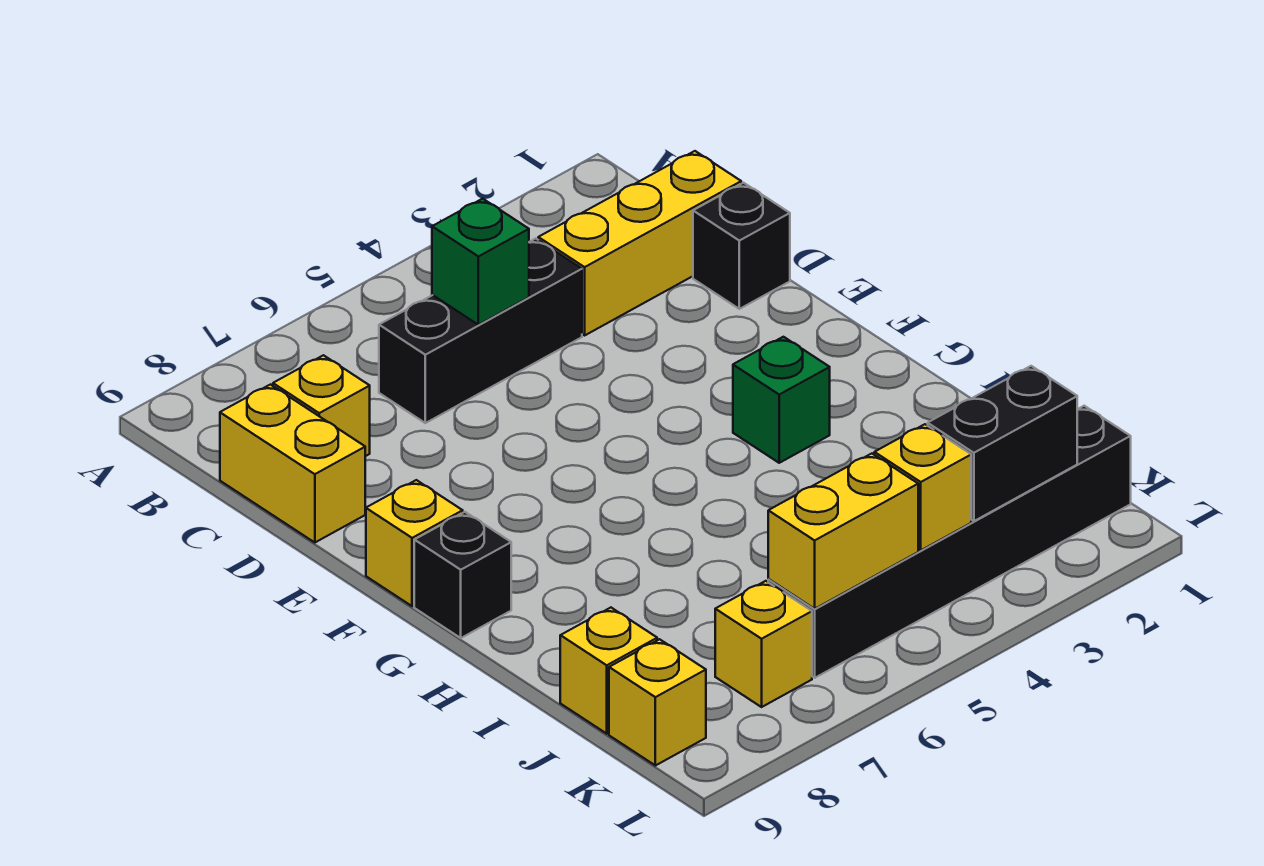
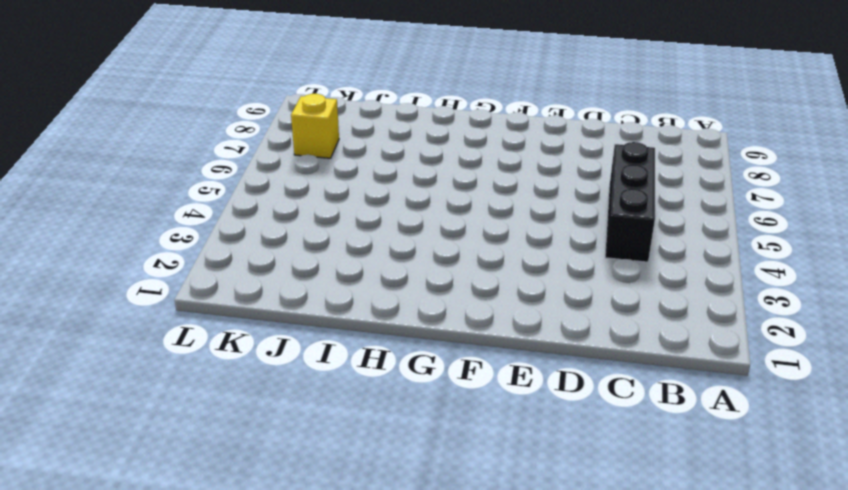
none -> yellow brick C1:C3 level 1
none -> yellow brick C8 level 1
none -> yellow brick C9:D9 level 1

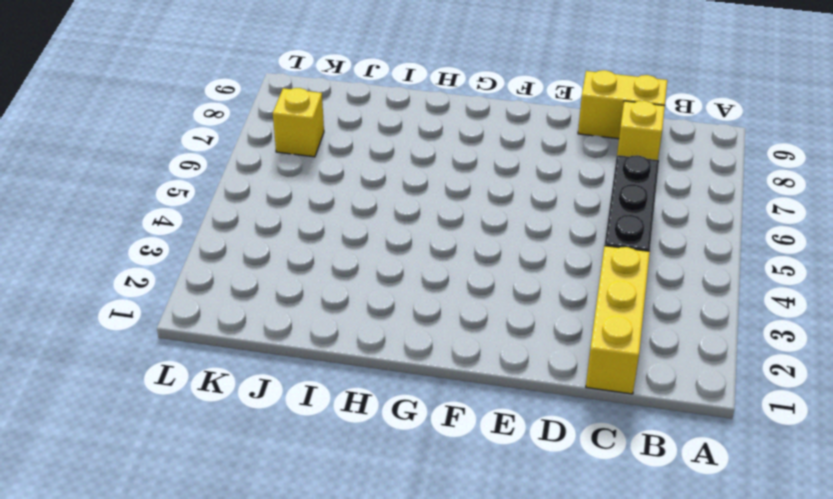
none -> black brick D1 level 1
none -> yellow brick F9 level 1
none -> green brick G3 level 1

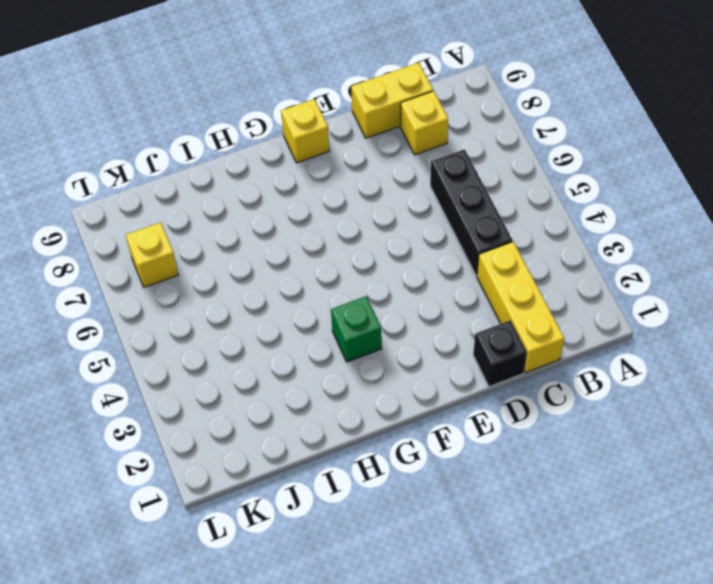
none -> black brick G9 level 1
none -> yellow brick J9 level 1
none -> black brick K1:K6 level 1

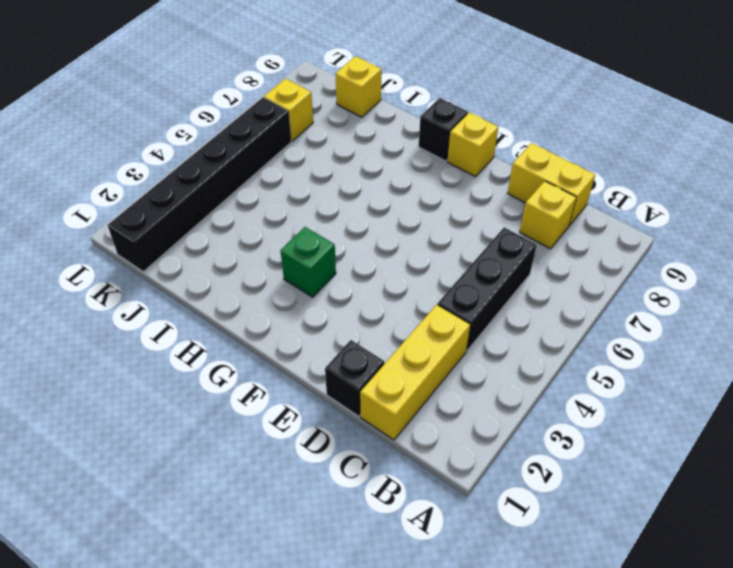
none -> yellow brick K9 level 1
none -> green brick C5 level 2
none -> black brick K2:K3 level 2

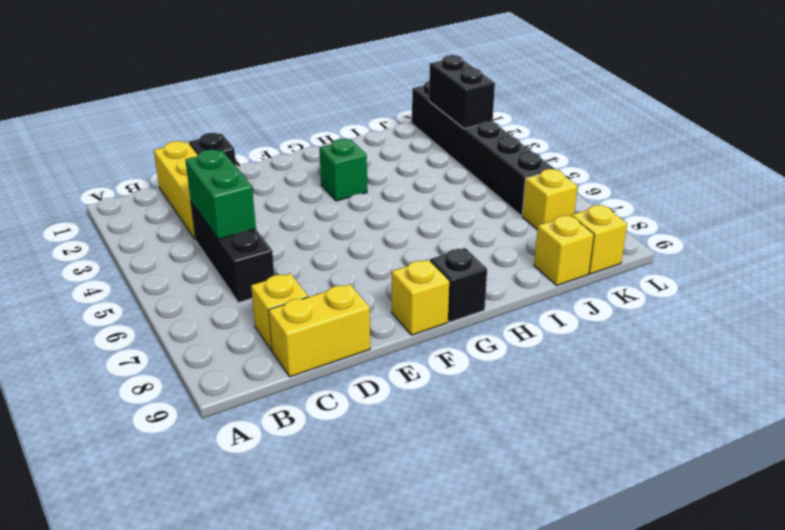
green brick C4:C5 level 2 -> green brick C5 level 2
none -> yellow brick K4 level 2
none -> yellow brick K5:K6 level 2

